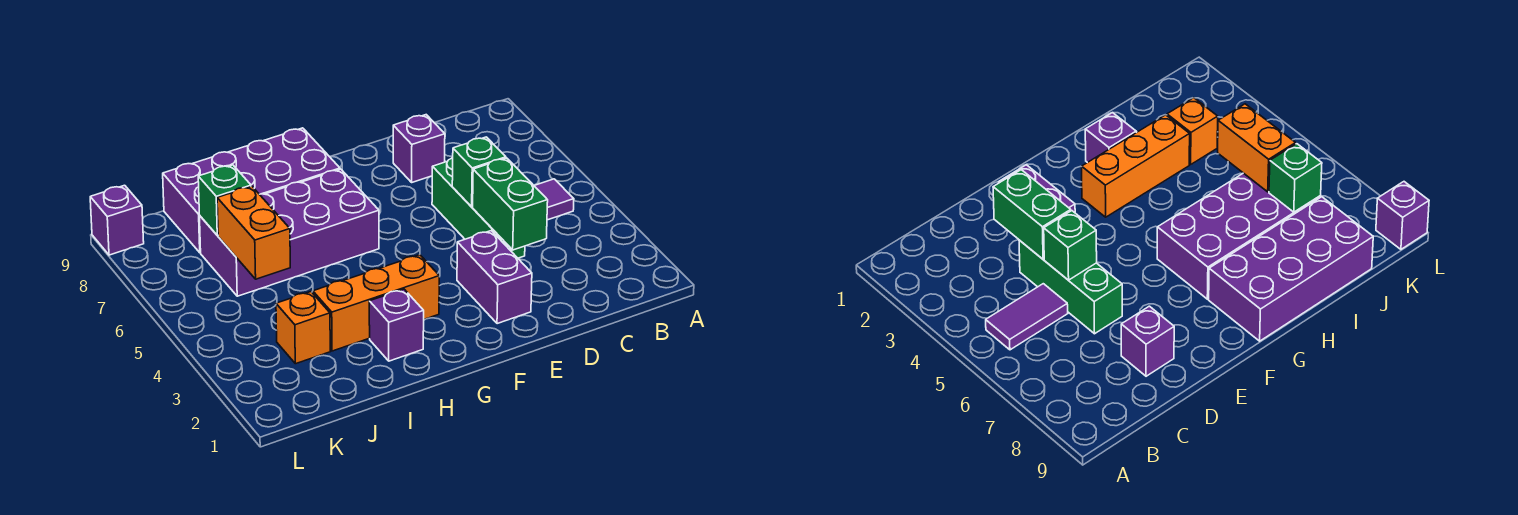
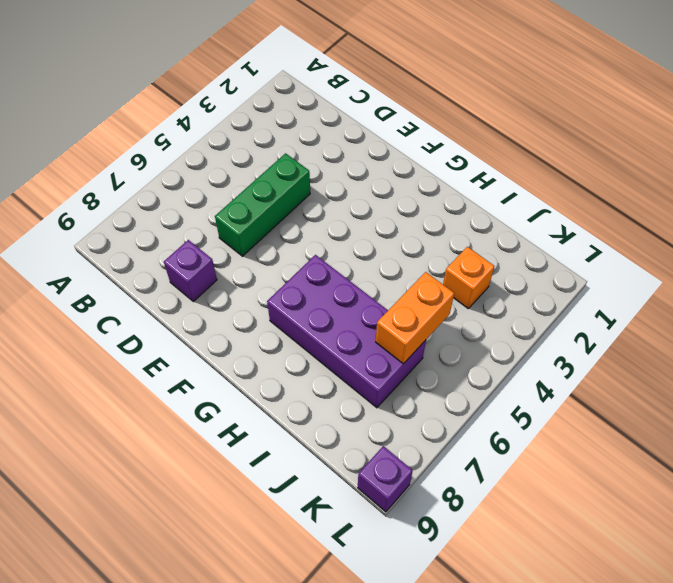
none -> purple tile B5:C5 level 1
none -> purple brick E2:E3 level 1
none -> orange brick G3:I3 level 1

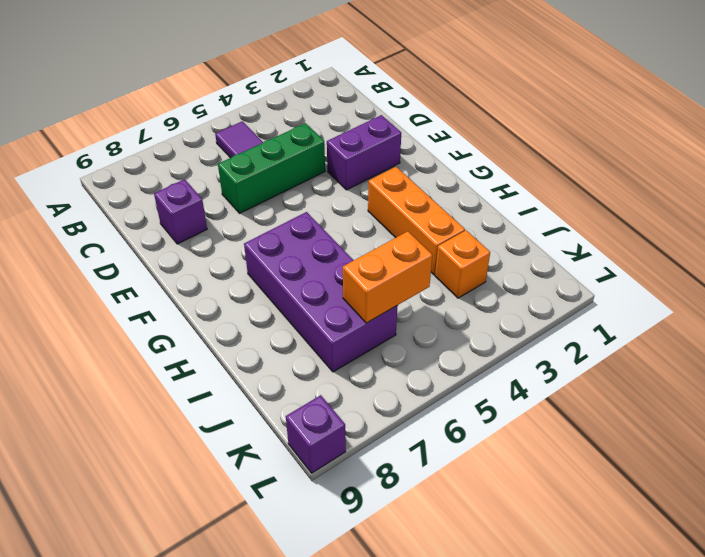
none -> purple brick G8:J9 level 1
none -> purple brick H2 level 1
none -> green brick D3:D4 level 2

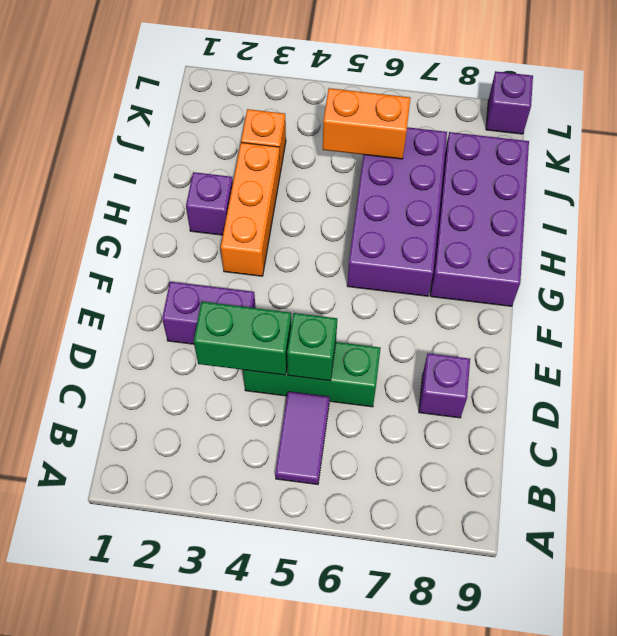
none -> green brick J7 level 2

